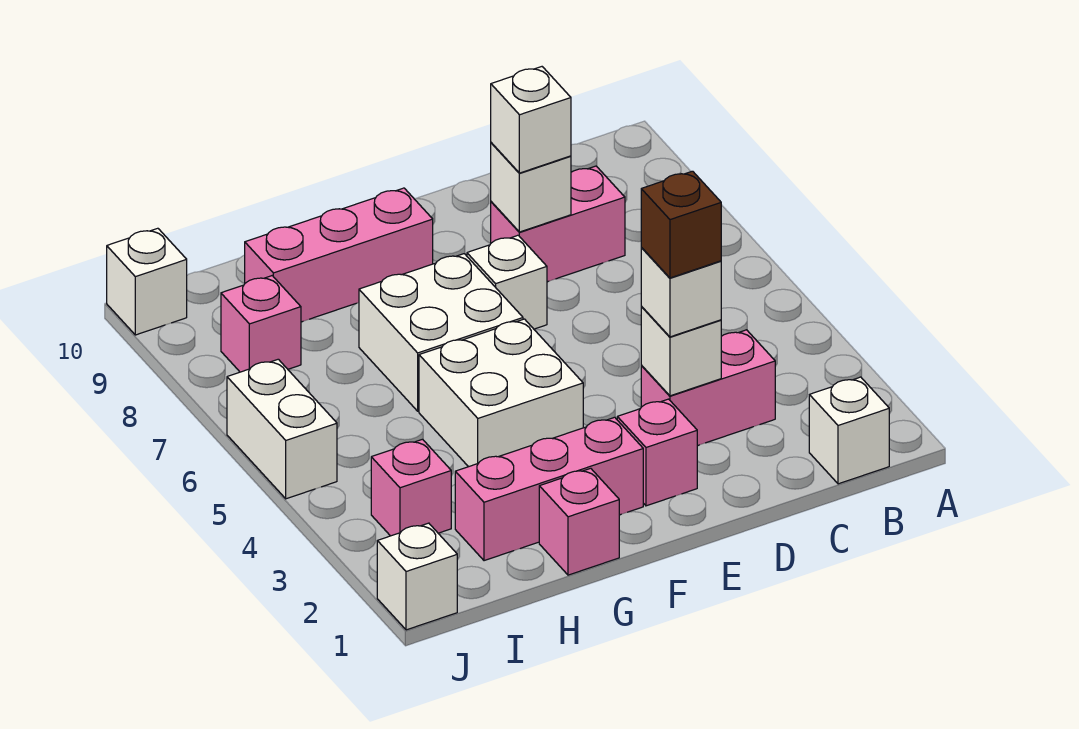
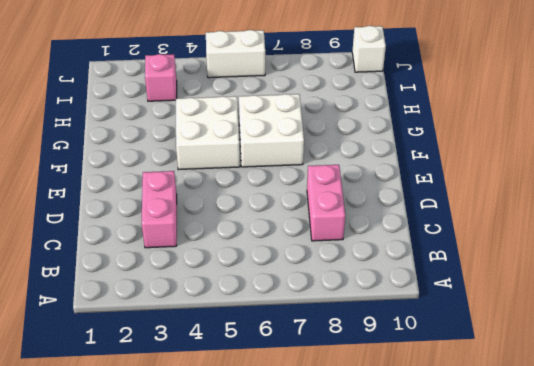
none -> white brick B1 level 1
none -> pink brick E2 level 1
none -> white brick E7 level 1

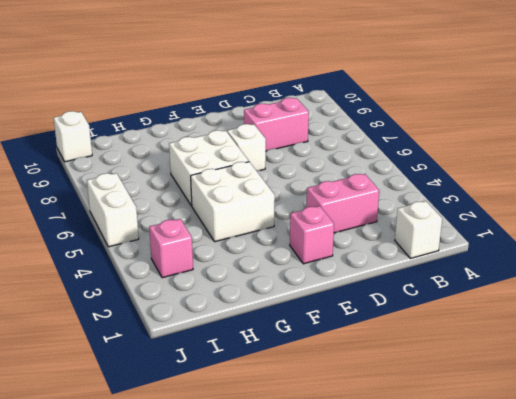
none -> pink brick F2:H2 level 1
none -> pink brick F9:H9 level 1
none -> pink brick G1 level 1

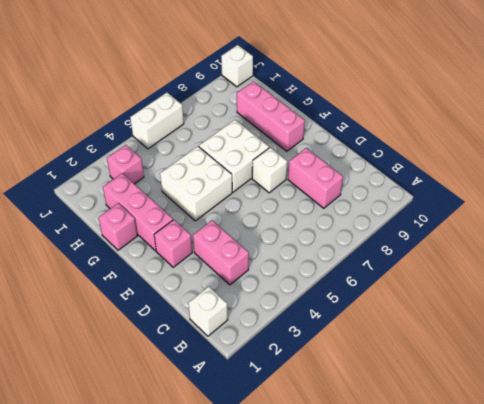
none -> pink brick I8 level 1
none -> white brick J1 level 1
none -> white brick D3 level 2

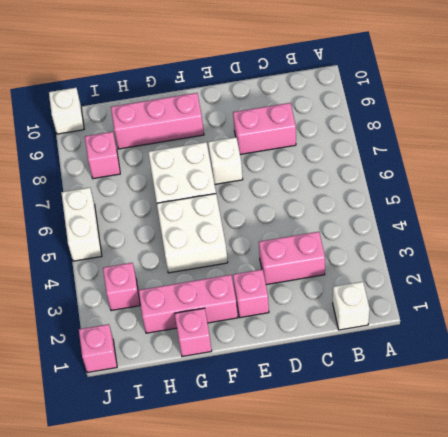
pink brick J1 level 1 -> white brick J1 level 1
none -> white brick D3 level 2
none -> white brick D8 level 2
none -> white brick D3 level 3

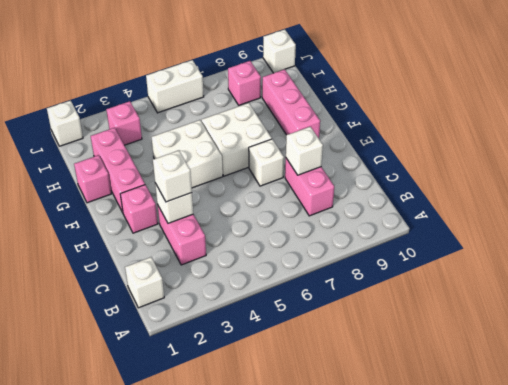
none -> white brick D8 level 3
none -> brown brick D3 level 4

